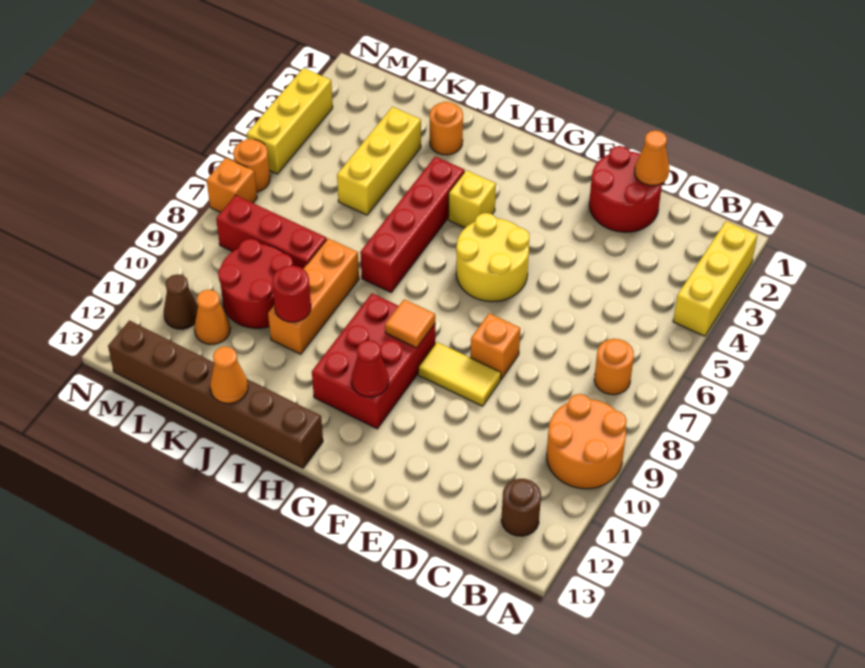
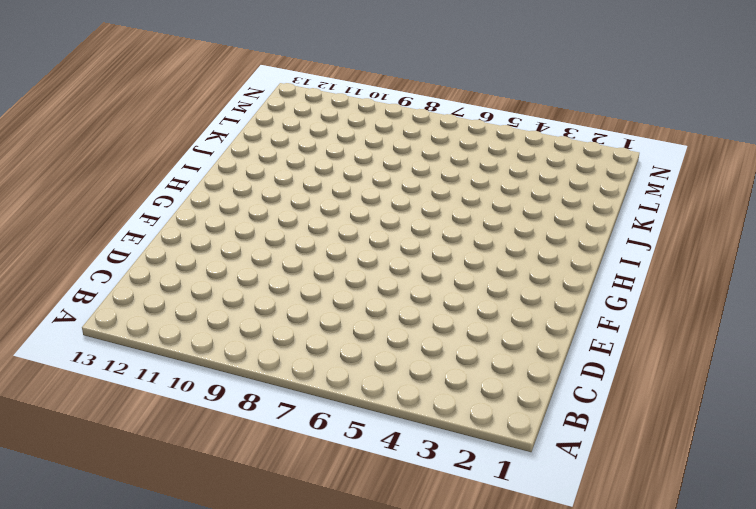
none -> yellow brick A2:A4 level 1
none -> orange round brick A9:B10 level 1
none -> orange round brick B7 level 1

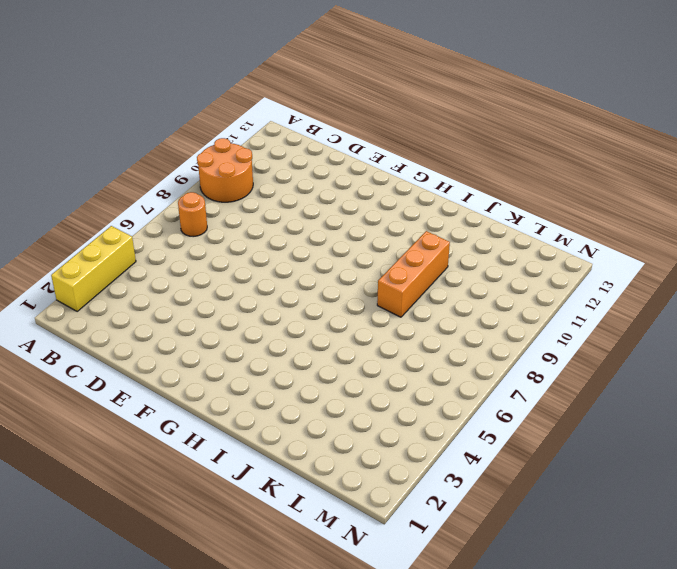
none -> brown round brick B12 level 1
none -> red round brick D1:E2 level 1
none -> orange brick E8 level 1

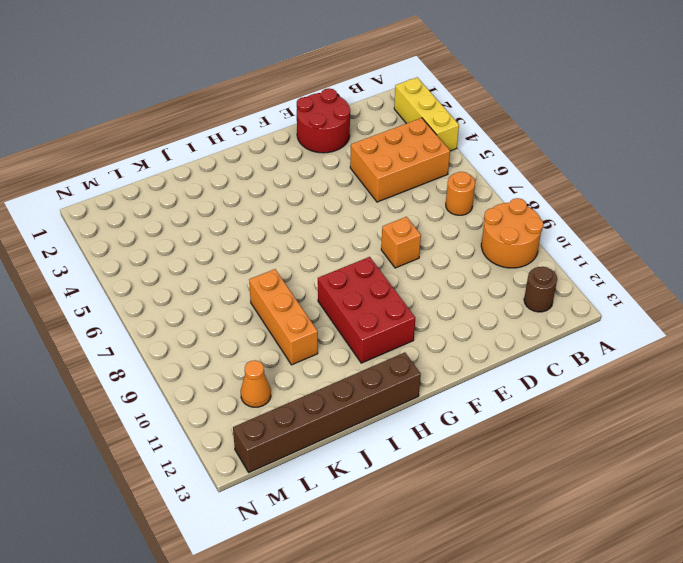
orange brick B4:D5 level 1 -> none
none -> yellow tile E9:F9 level 1
none -> yellow round brick F5:G6 level 1
none -> yellow brick H4 level 1

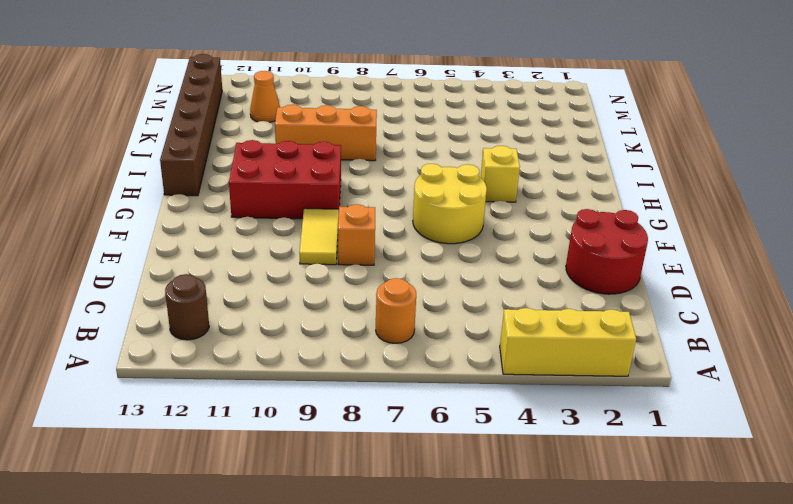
none -> orange round brick A9:B10 level 1
none -> red brick I4:I7 level 1
none -> orange round brick J2 level 1

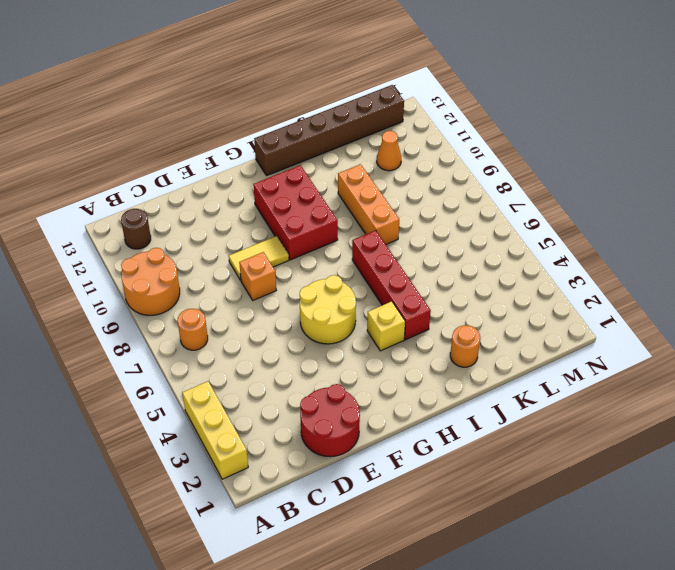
none -> yellow brick K3:K5 level 1
none -> red brick K8:M8 level 1
none -> red round brick K9:L10 level 1

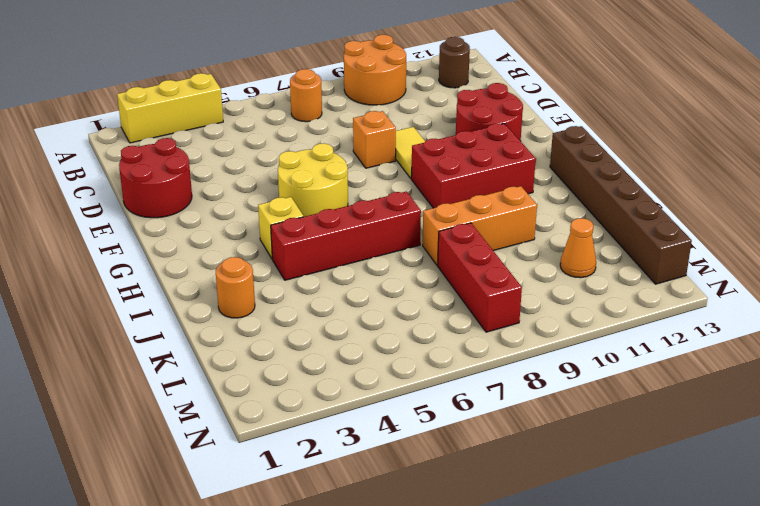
red round brick E11:F12 level 1 -> red round brick K9:L10 level 1
none -> yellow brick K3:K5 level 1
none -> brown cone M11 level 1
none -> yellow brick N3:N5 level 1

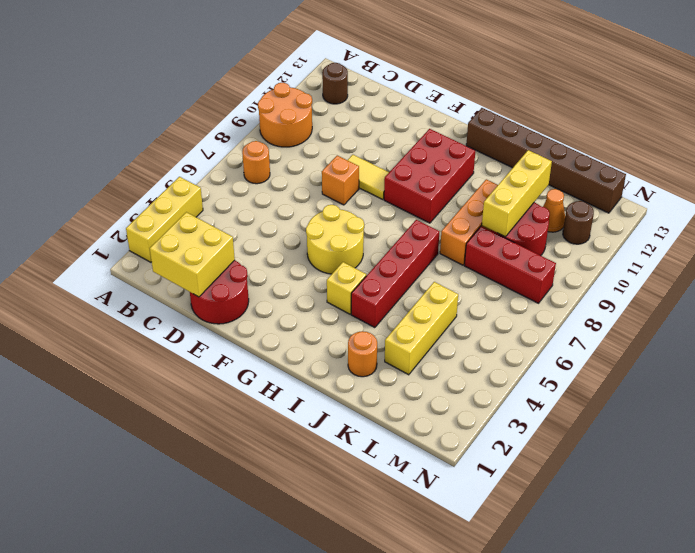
yellow brick C1:D2 level 2 -> orange cone D1 level 2
yellow brick K9:K11 level 2 -> yellow brick N3:N5 level 1
brown round brick M11 level 1 -> brown cone M11 level 1
none -> orange round brick N6 level 1
none -> orange brick N7 level 1
none -> orange tile G9 level 2

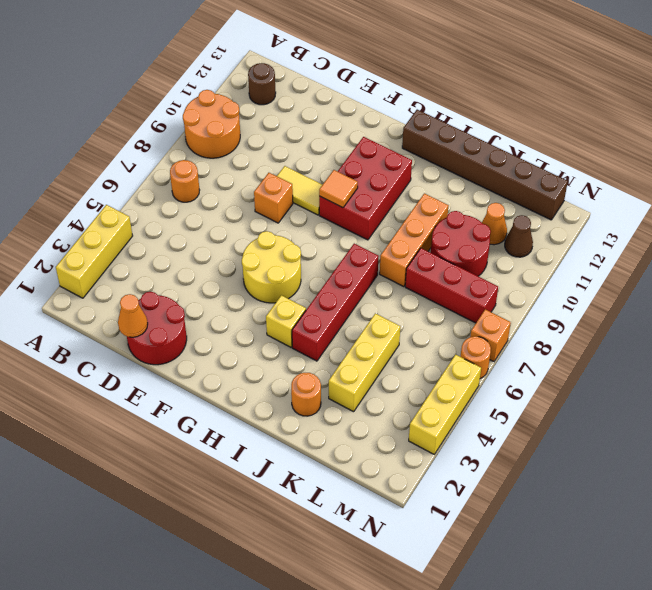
none -> red cone G11 level 2
none -> red round brick J10 level 2
none -> orange cone J13 level 2

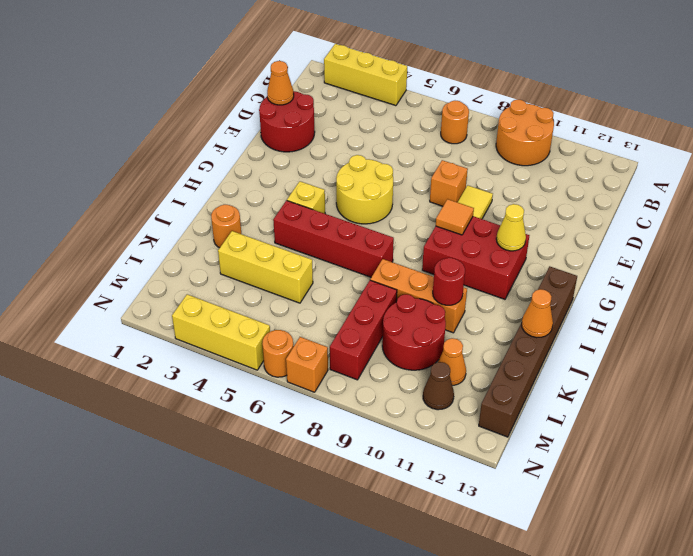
yellow cone G11 level 2 -> red cone G11 level 2
none -> brown round brick B12 level 1

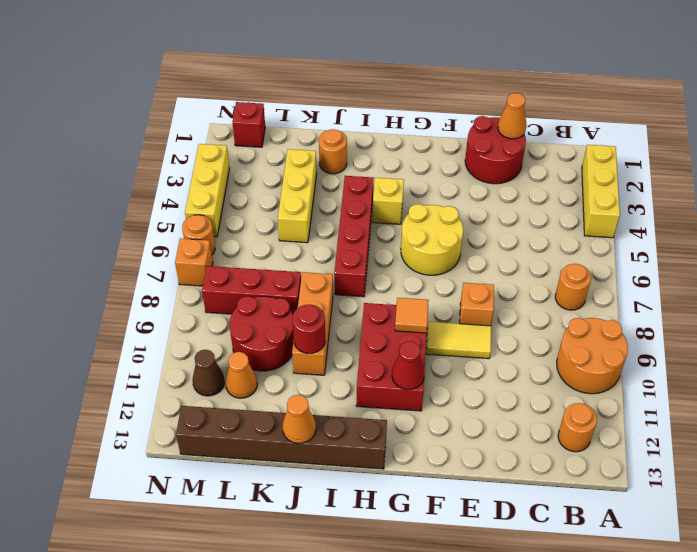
orange round brick B12 level 1 -> brown round brick B12 level 1
red brick M1 level 1 -> none

